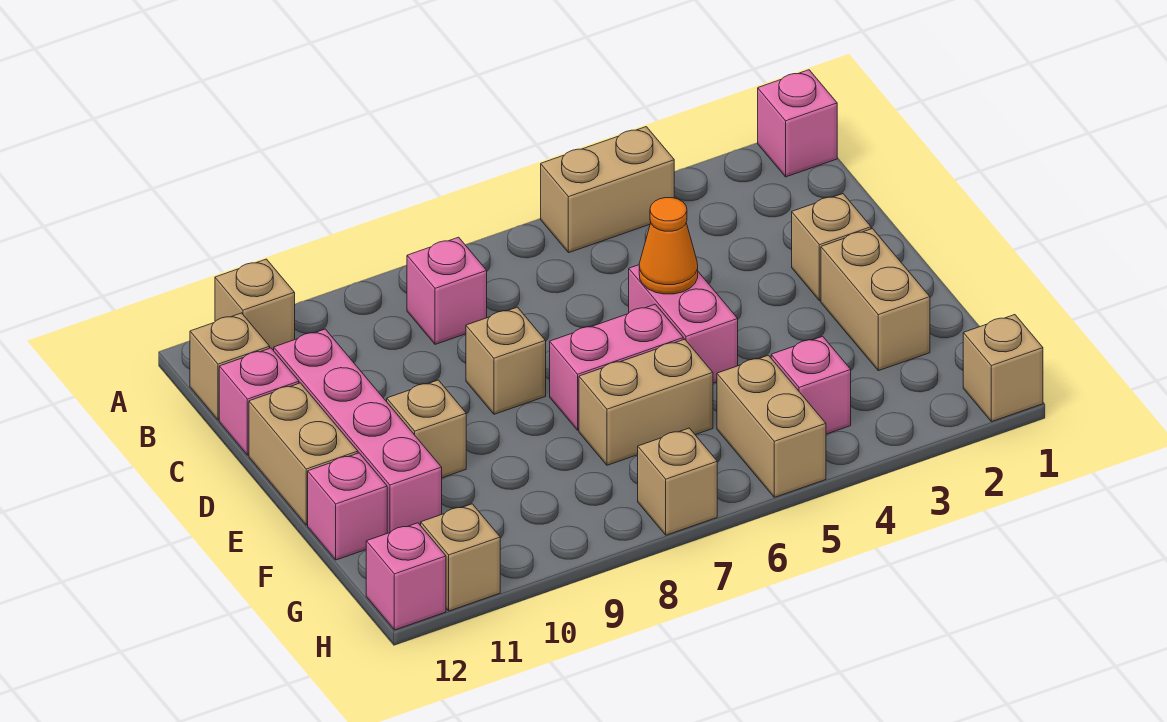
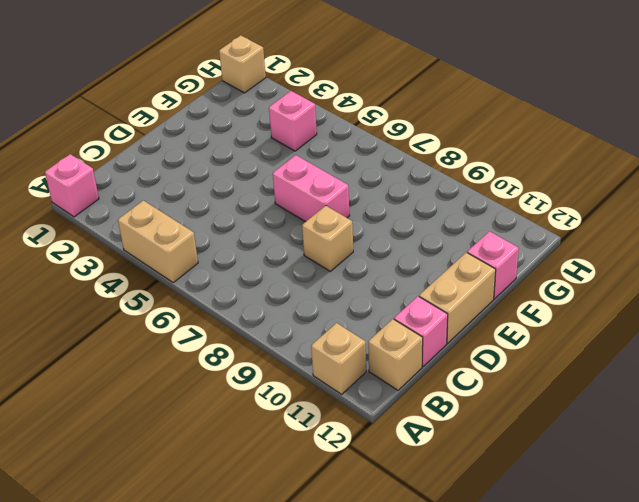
none -> pink brick B8 level 1
none -> pink brick C11:F11 level 1
none -> tan brick D2 level 1

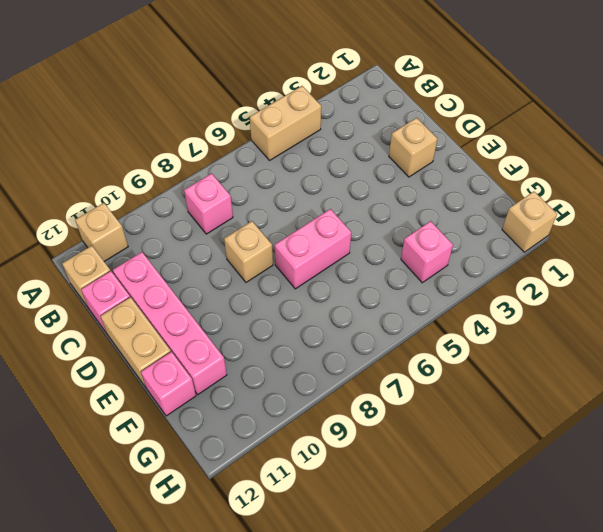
none -> pink brick A1 level 1
none -> pink brick D5:E5 level 1
none -> tan brick E2:F2 level 1

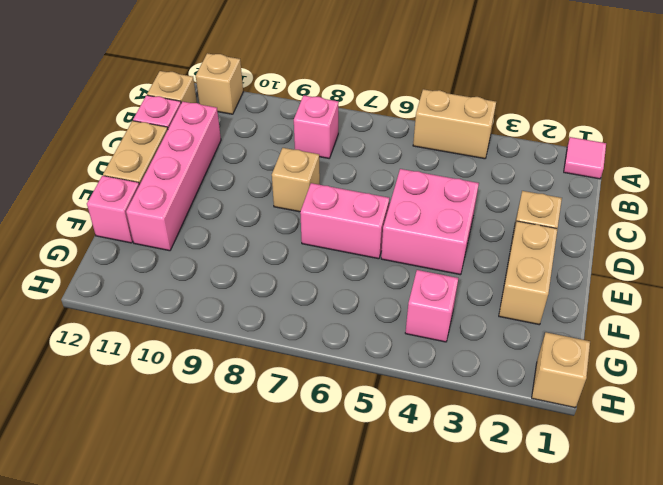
pink tile A1 level 1 -> pink brick A1 level 1
pink brick D4:E5 level 1 -> pink brick D5:E5 level 1
none -> tan brick E10 level 1
none -> tan brick F6:F7 level 1
none -> tan brick G5:H5 level 1

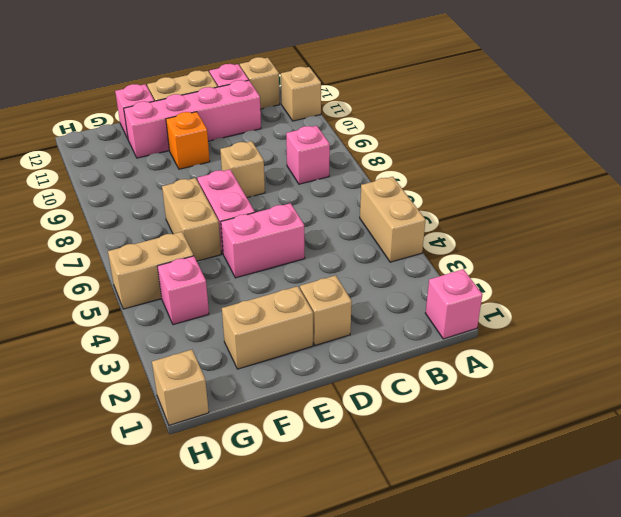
orange brick E10 level 1 -> tan brick E10 level 1
none -> tan brick H7 level 1
none -> tan brick H11 level 1
none -> pink brick H12 level 1

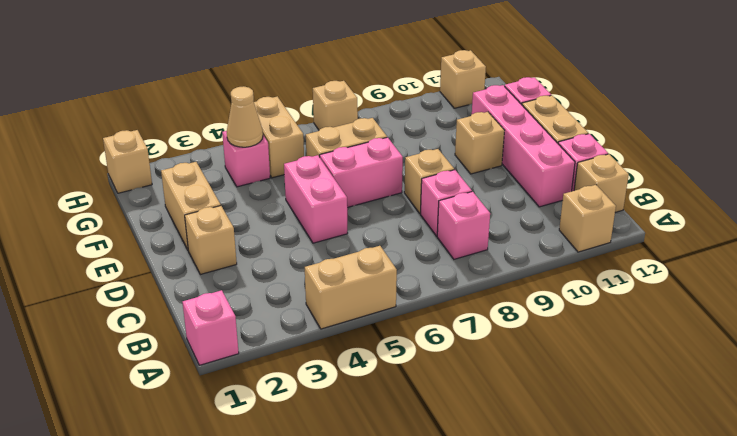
pink brick C8 level 1 -> pink brick H12 level 1
tan cone G4 level 2 -> none
none -> orange cone D5 level 2

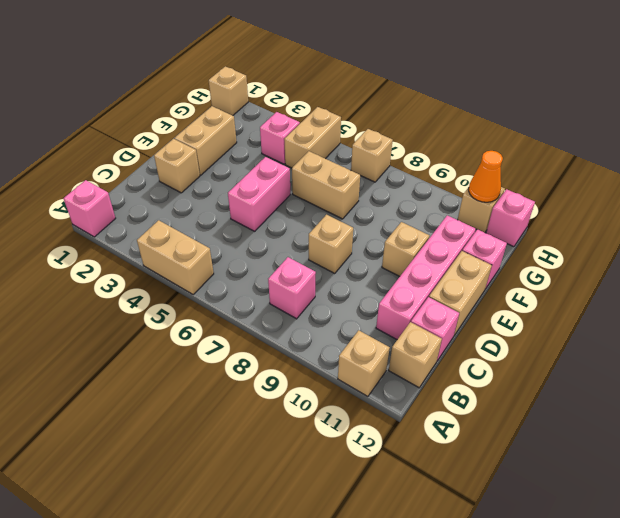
orange cone H11 level 2 -> orange cone D5 level 2
none -> pink brick E6:E7 level 1

